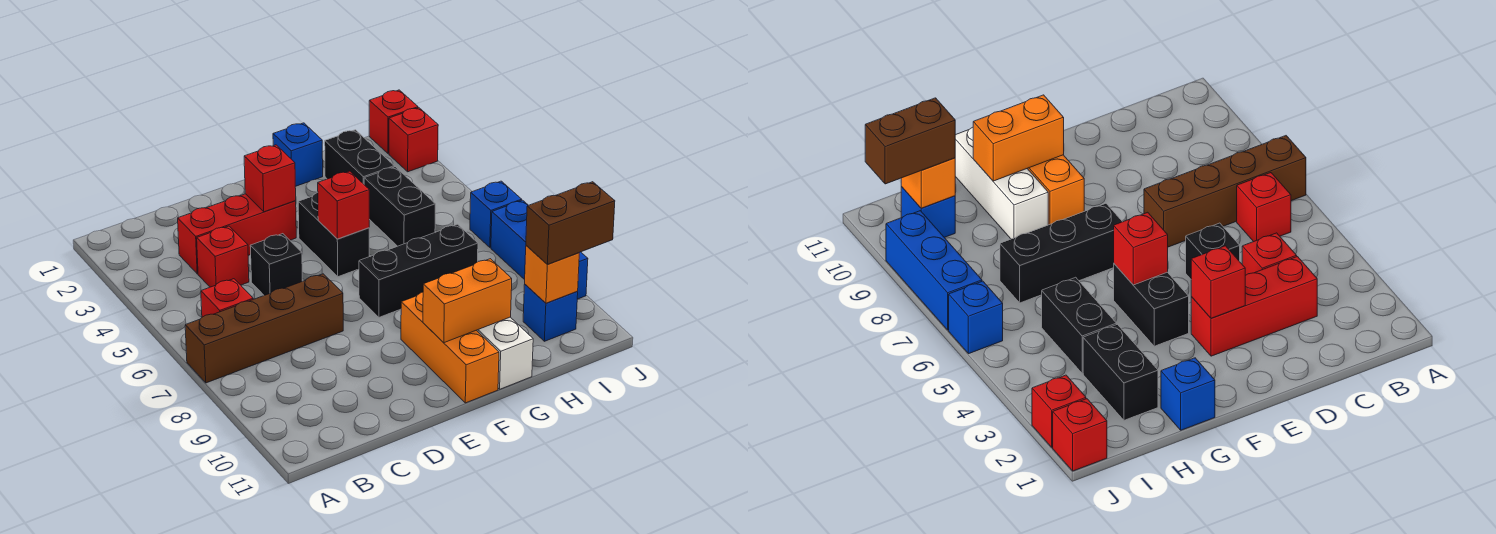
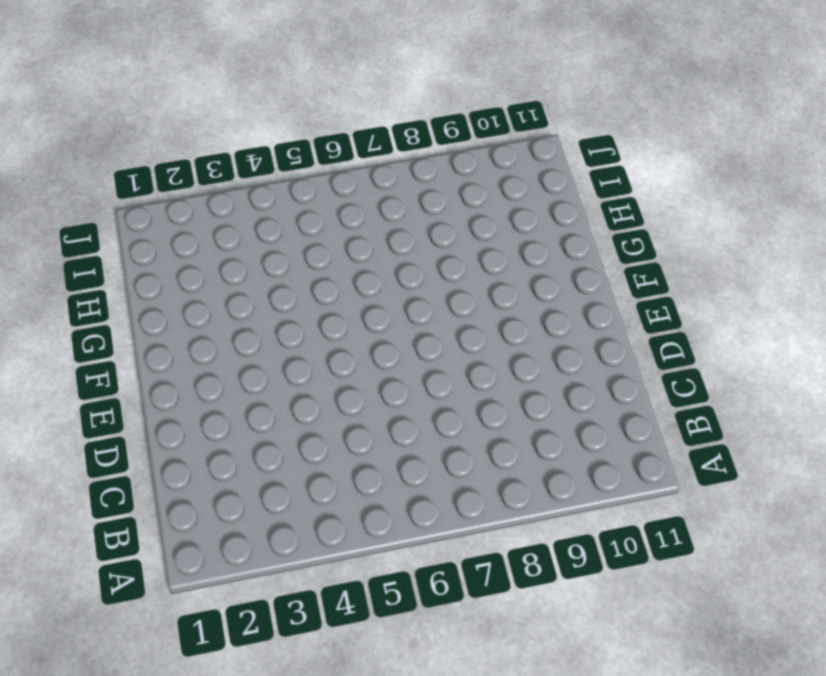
none -> brown brick A7:D7 level 1
none -> red brick B6 level 1
none -> red brick C3:E3 level 1

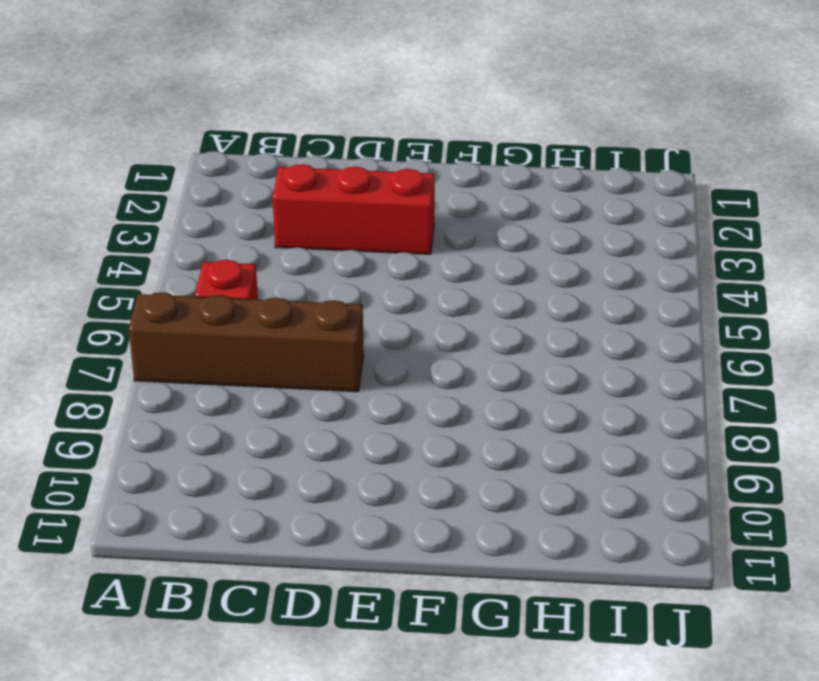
none -> red brick C4 level 1
none -> black brick D5 level 1
none -> black brick F4:F5 level 1

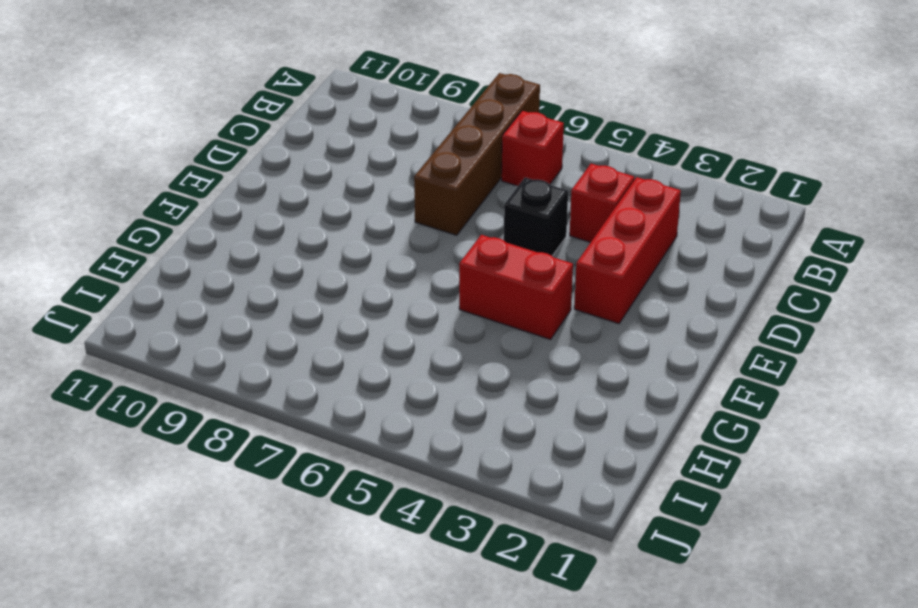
red brick F4:F5 level 1 -> black brick F4:F5 level 1
none -> black brick F7:H7 level 1
none -> orange brick F9:F11 level 1
none -> blue brick G1 level 1

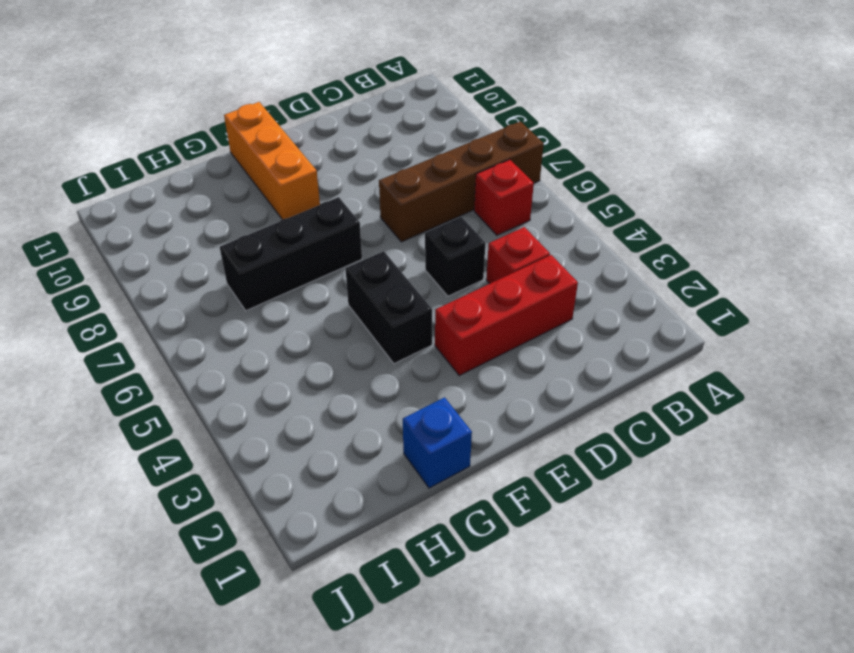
none -> white brick G9:G11 level 1
none -> black brick H2:H3 level 1
none -> black brick H4:H5 level 1

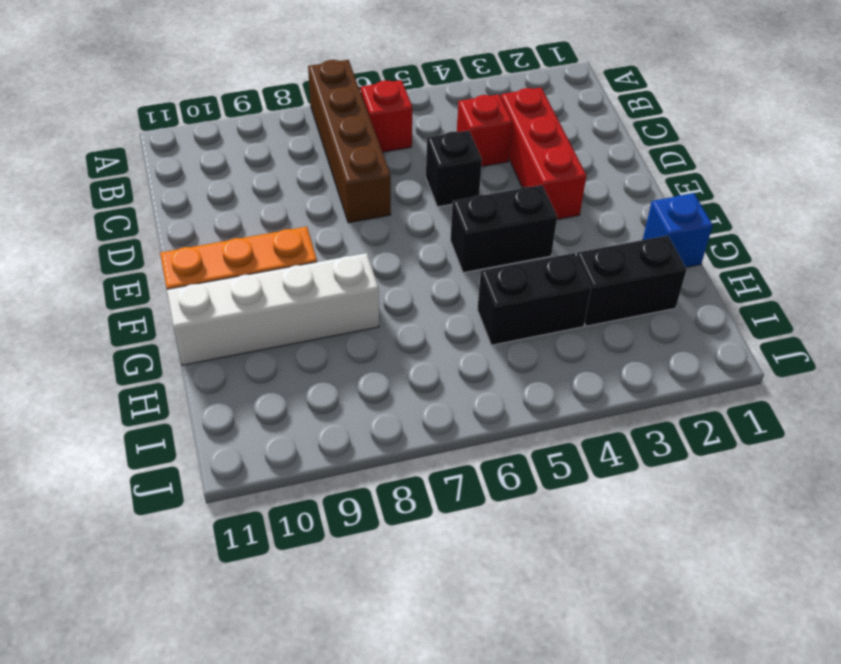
white brick G8:G11 level 1 -> white brick G9:G11 level 1
none -> black brick F7:H7 level 1
none -> blue brick I10 level 1
none -> red brick J1 level 1

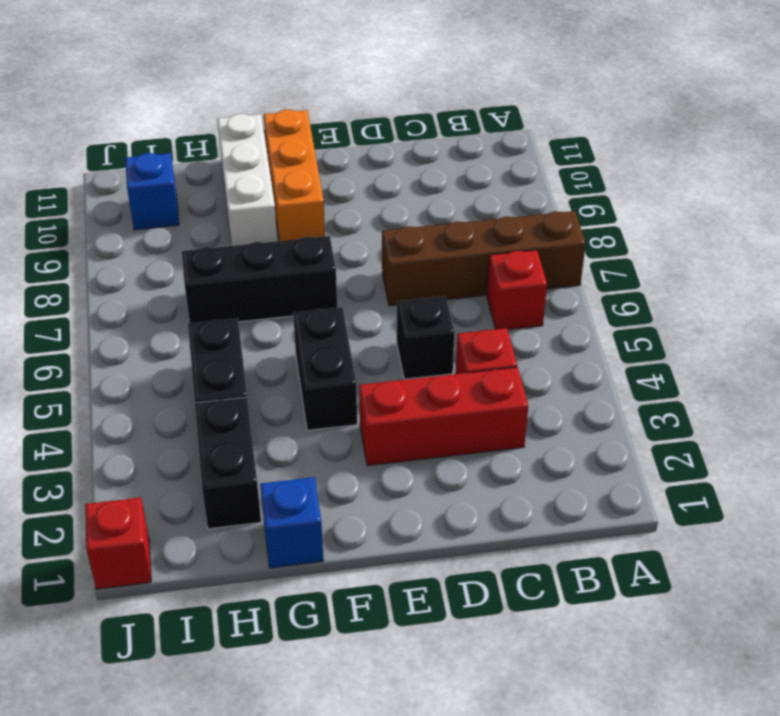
none -> red brick J2 level 1
none -> blue brick J6 level 1
none -> blue brick J7:J9 level 1

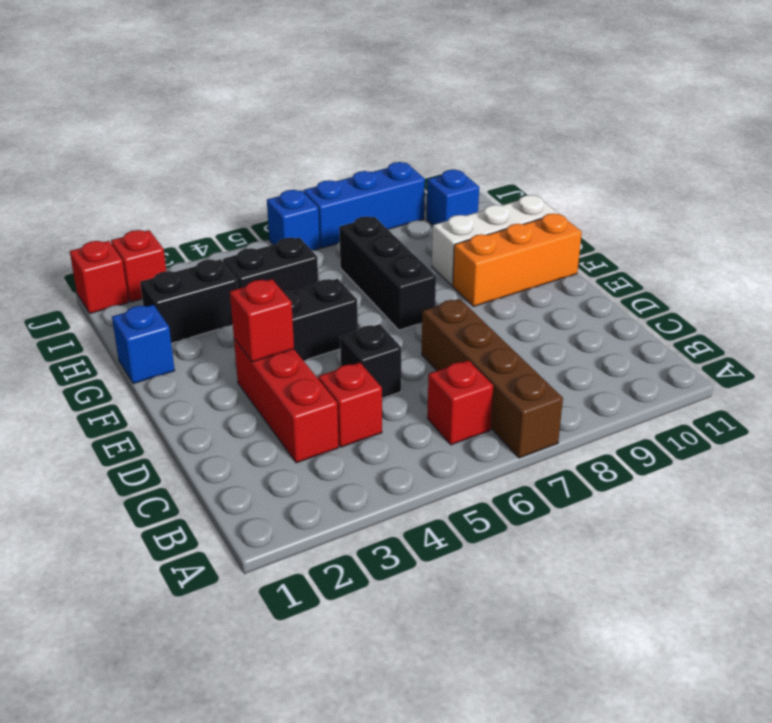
none -> red brick F5 level 2
none -> orange brick F10:G10 level 2
none -> orange brick I10 level 2

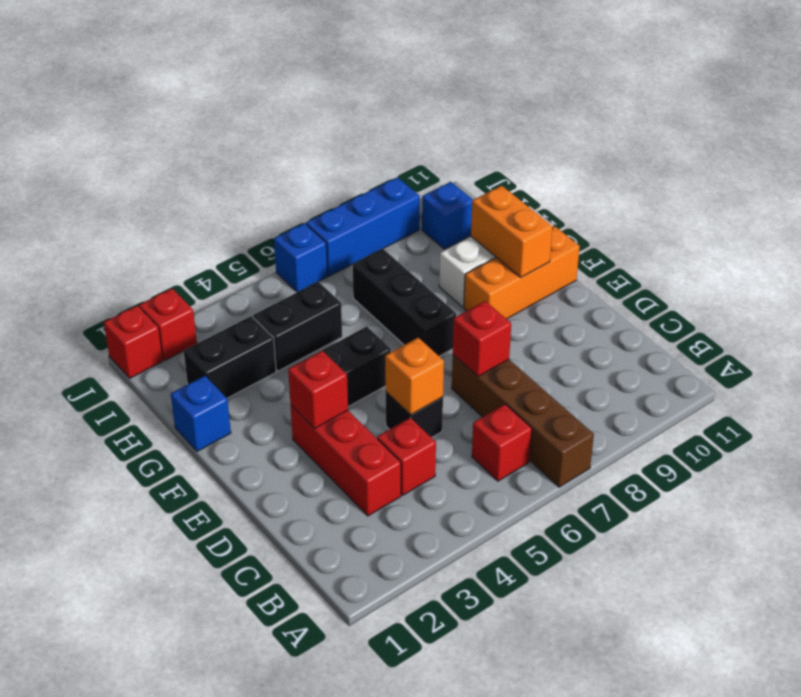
orange brick D5 level 2 -> orange brick I10 level 2
red brick D7 level 2 -> red brick F5 level 2
none -> brown brick I10:J10 level 3

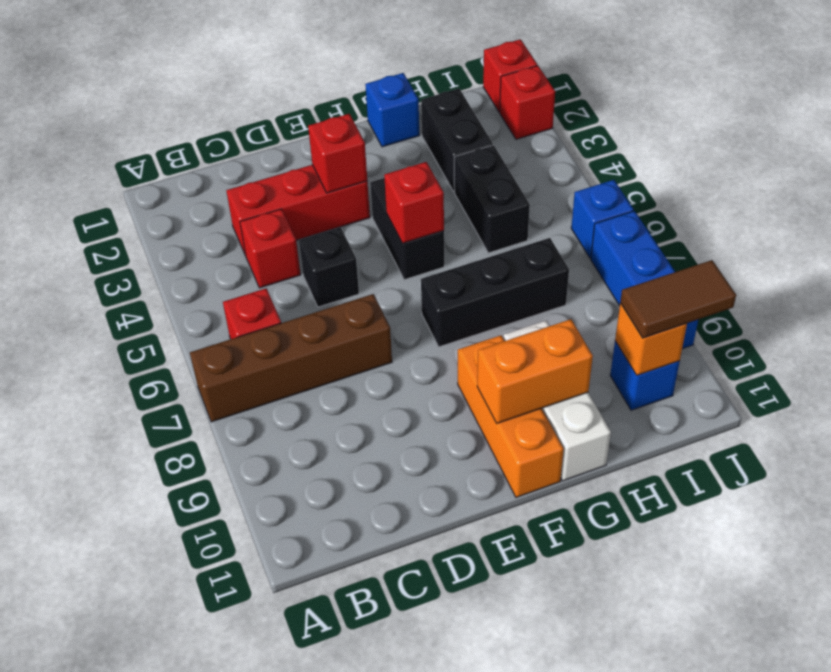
brown tile I10:J10 level 3 -> brown brick I10:J10 level 3

